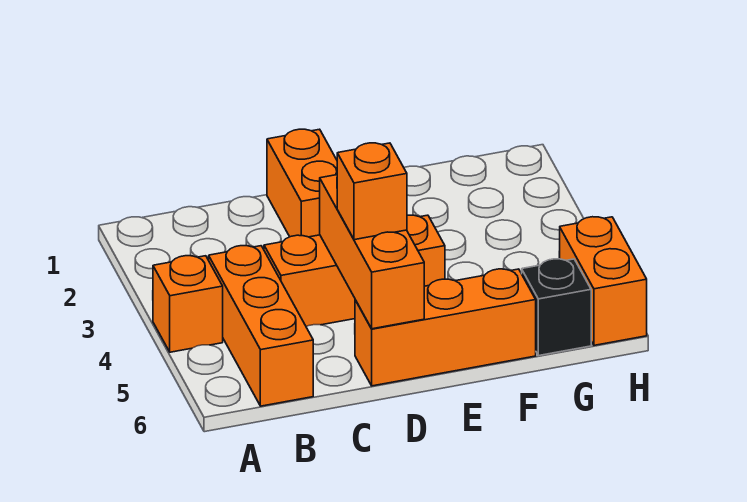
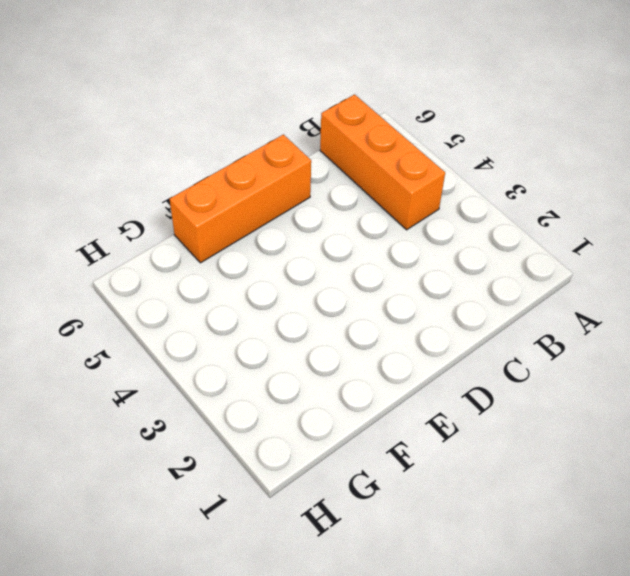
none -> orange brick A4 level 1
none -> orange brick C4:E4 level 1

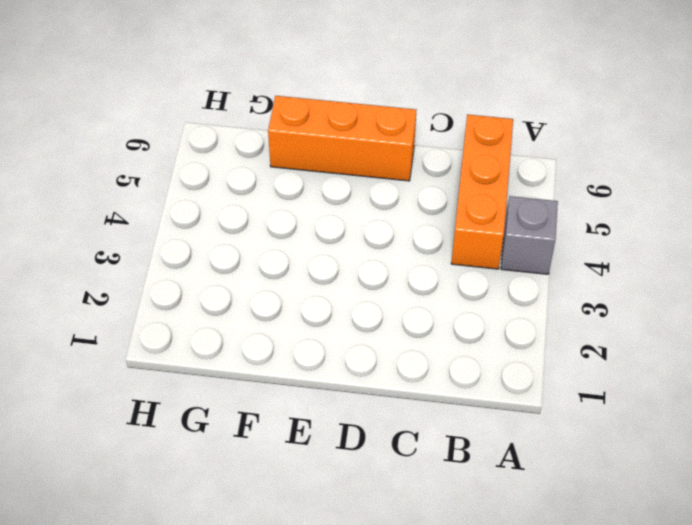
grey brick A4 level 1 -> orange brick A4 level 1
none -> orange brick C4:E4 level 1
none -> orange brick D1:D2 level 1

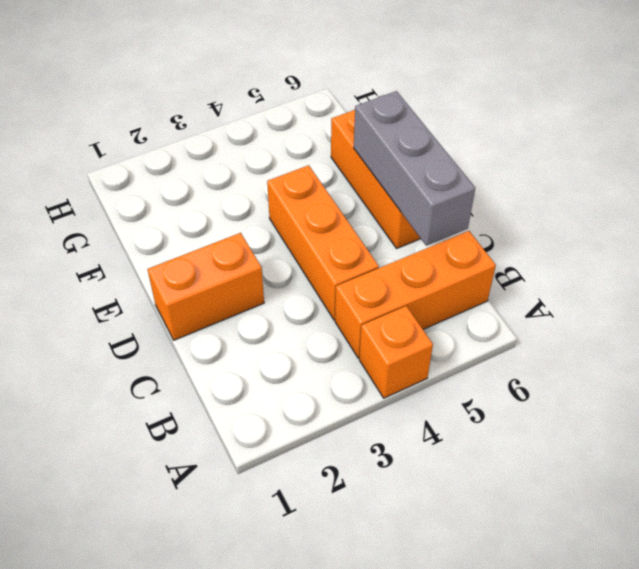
grey brick C6:E6 level 2 -> orange brick D4:D6 level 2
none -> black brick G6 level 1
none -> orange brick H5:H6 level 1

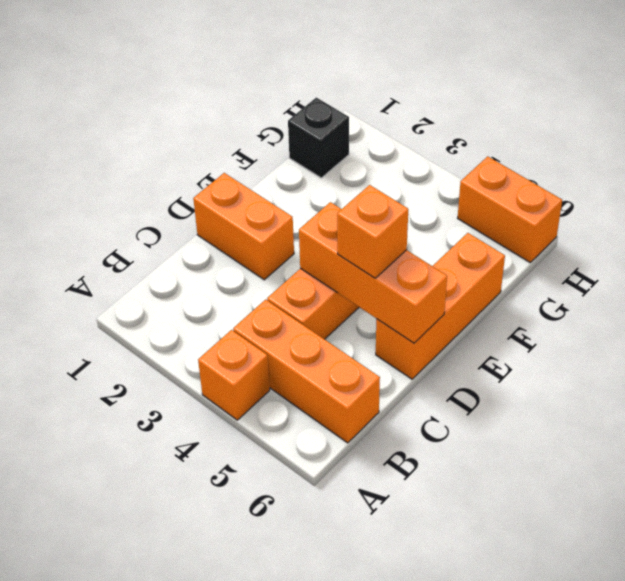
black brick G1 level 1 -> black brick G6 level 1

